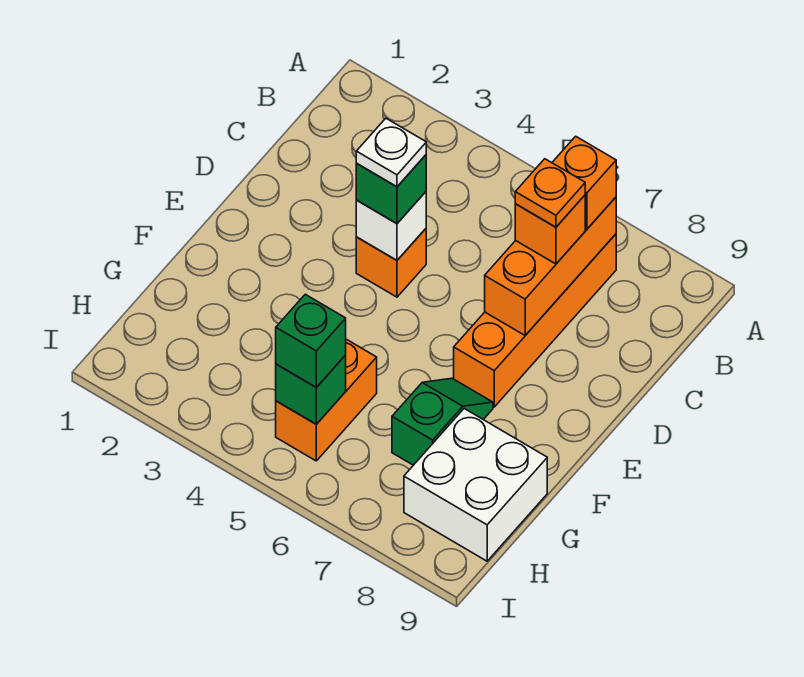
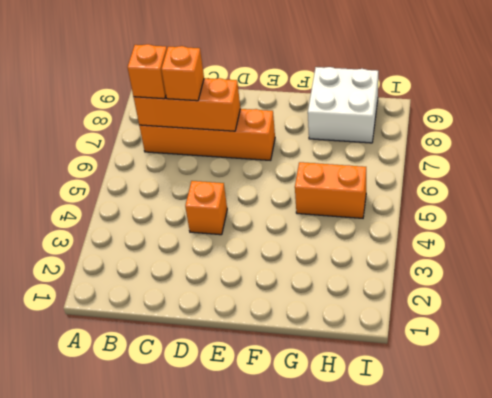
none -> green slope F7:G7 level 1 top G
none -> white brick D4 level 2
none -> green brick H5 level 2

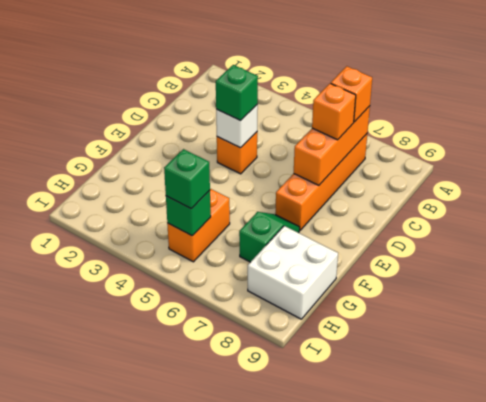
none -> orange plate C7 level 4
none -> white plate D4 level 4

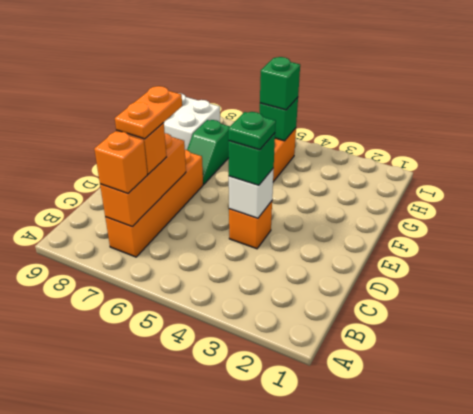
orange plate C7:D7 level 4 -> orange plate C7 level 4
green plate D4 level 4 -> white plate D4 level 4

